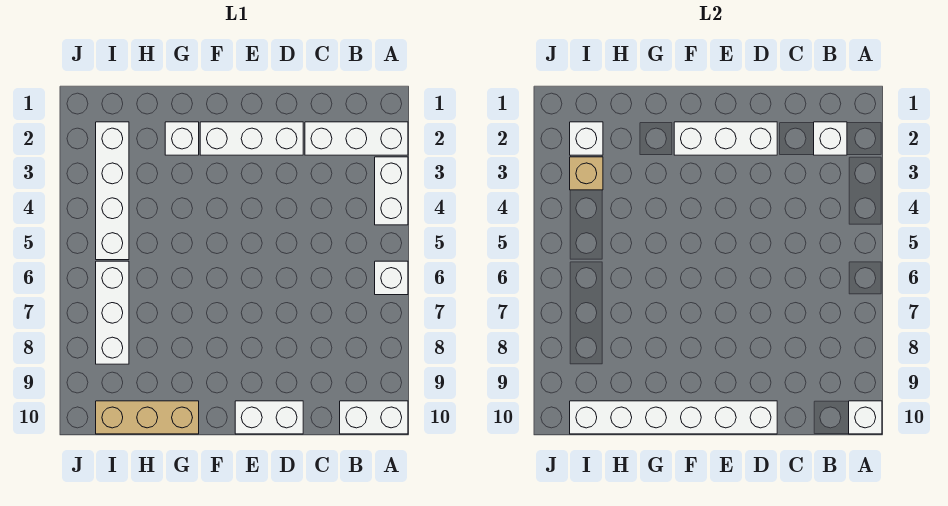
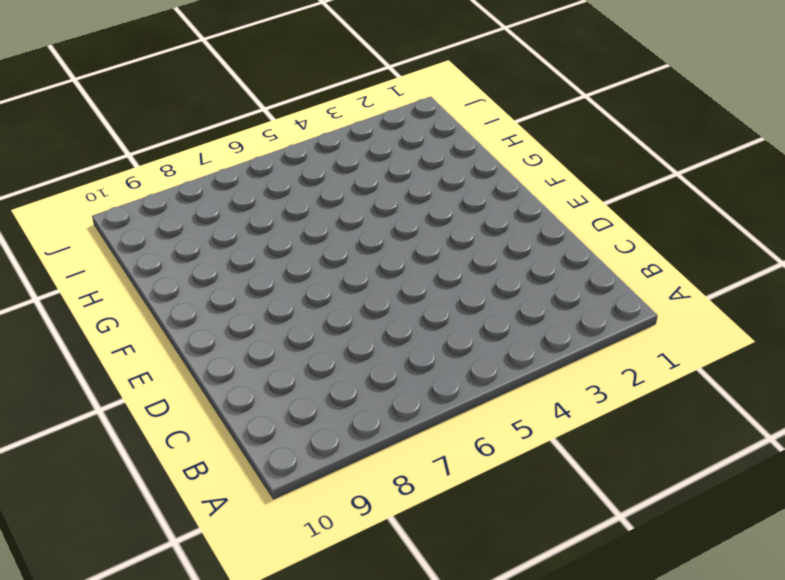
none -> white brick A2:C2 level 1
none -> white brick A3:A4 level 1
none -> white brick A6 level 1

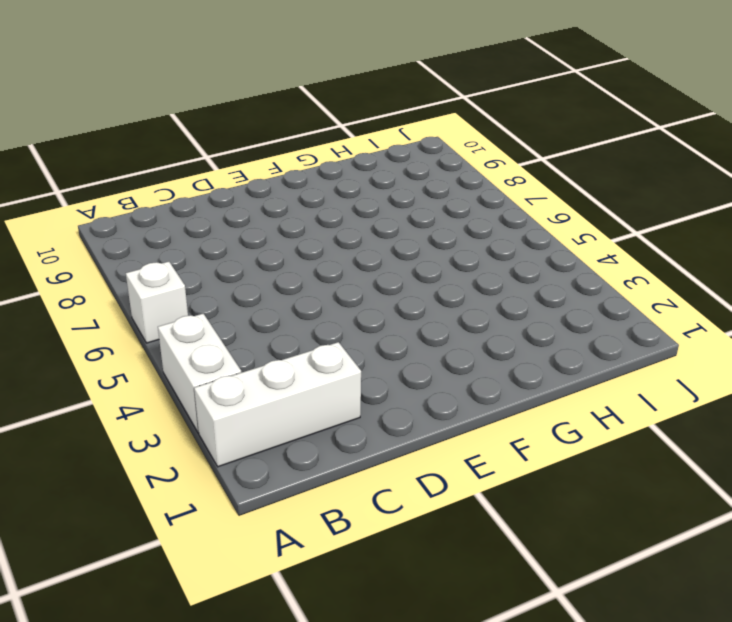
none -> white brick A10:B10 level 1
none -> white brick D2:F2 level 1
none -> white brick D10:E10 level 1

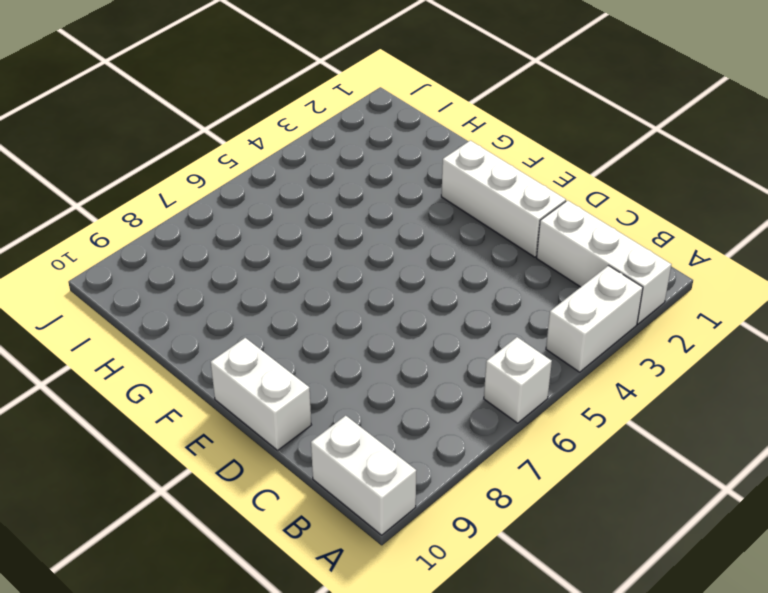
none -> white brick G2 level 1
none -> tan brick G10:I10 level 1
none -> white brick I2:I5 level 1

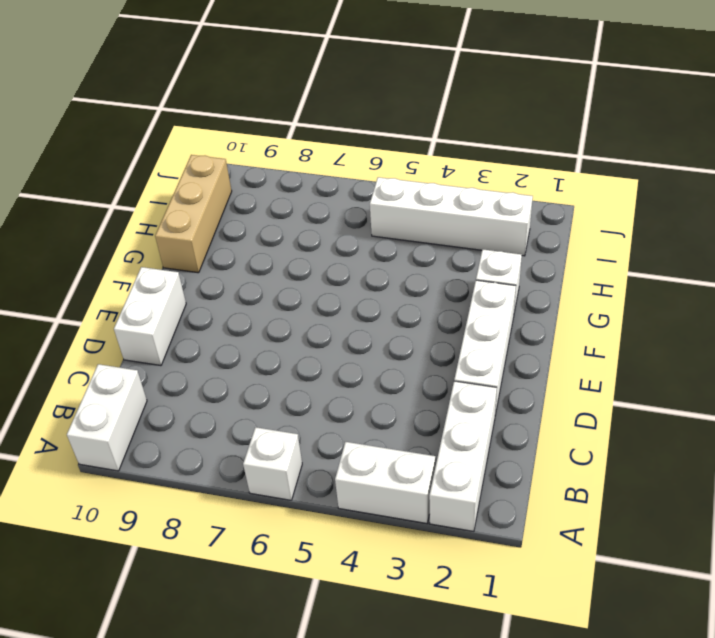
none -> white brick I6:I8 level 1
none -> white brick A10 level 2
none -> white brick B2 level 2

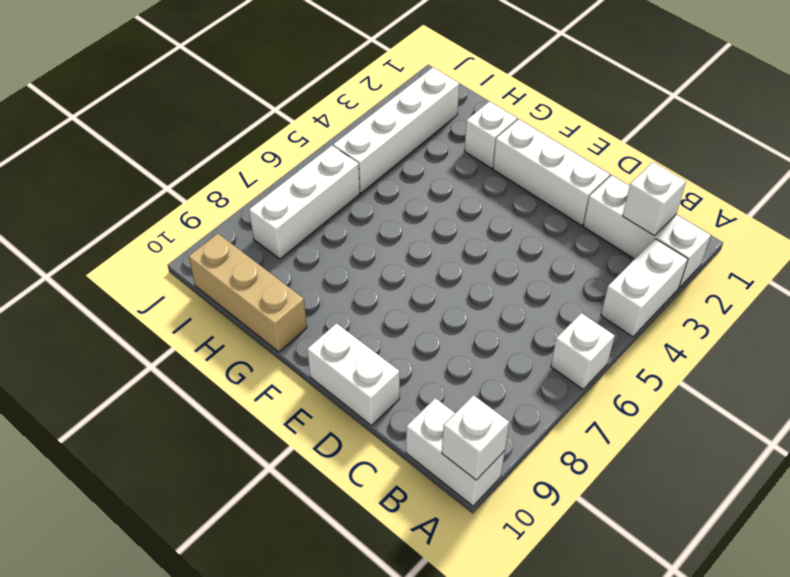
none -> white brick D2:F2 level 2
none -> white brick D10:I10 level 2
none -> white brick I2 level 2

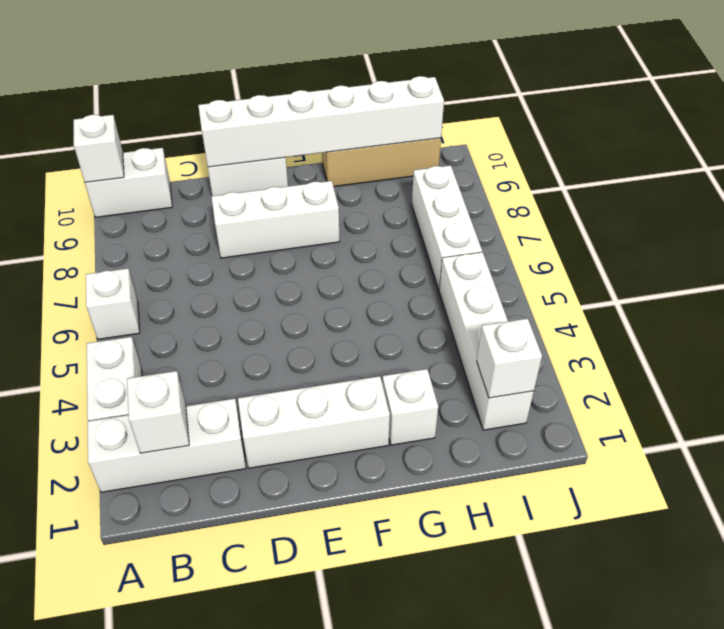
white brick D8:F8 level 1 -> white brick D2:F2 level 2
none -> tan brick I3 level 2

